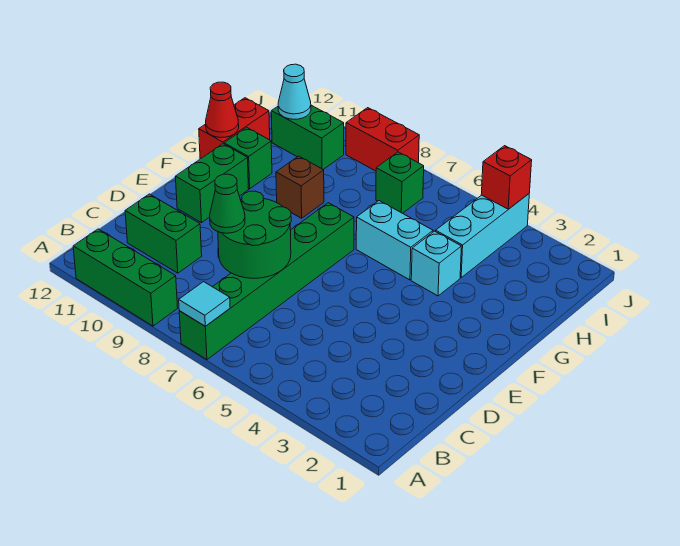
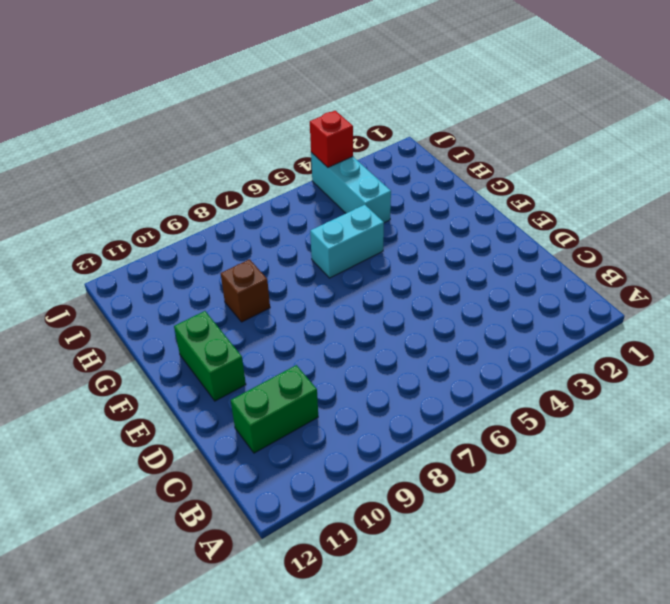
none -> green brick A7:F7 level 1
none -> green brick A9:A11 level 1
none -> cyan brick G4 level 1

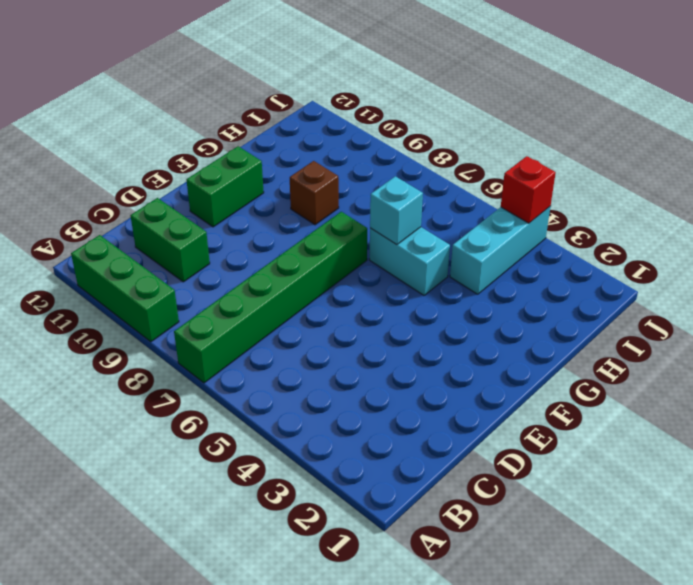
cyan brick G6 level 2 -> cyan brick G4 level 1
none -> green brick G11 level 1
none -> red brick G12:H12 level 1
none -> green brick I7 level 1

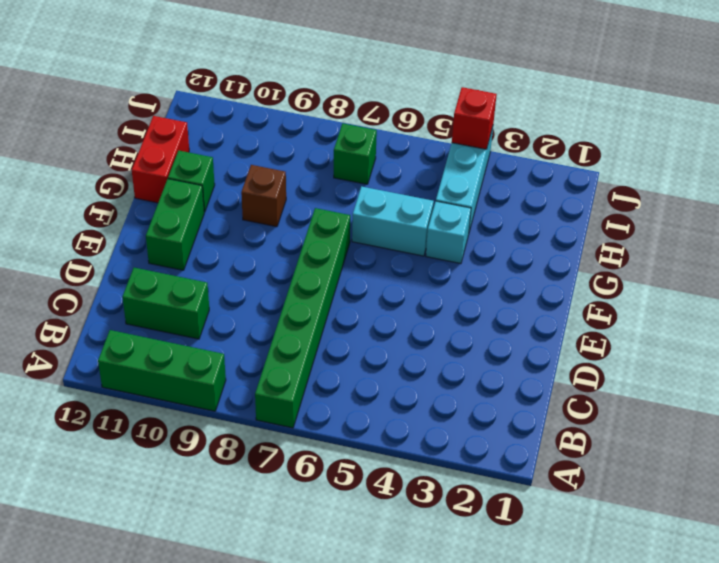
none -> green brick I10:I11 level 1
none -> red brick J8:J9 level 1
none -> cyan tile A7 level 2

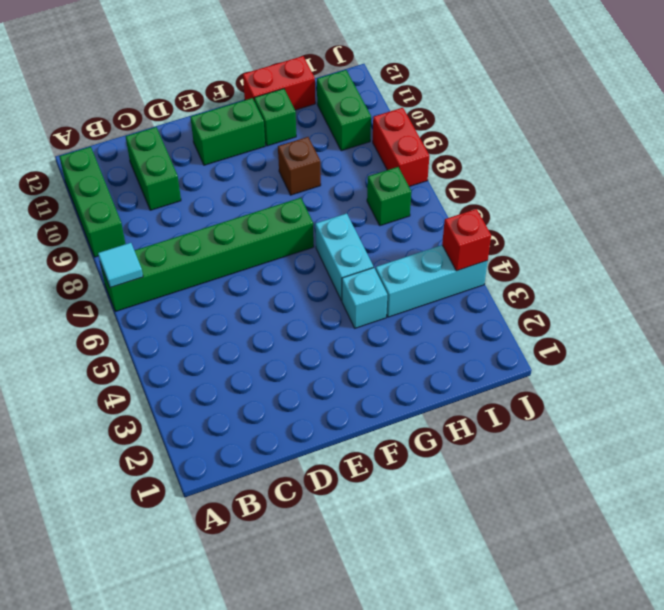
none -> green round brick C7:D8 level 2
none -> red cone G12 level 2
none -> cyan cone I11 level 2

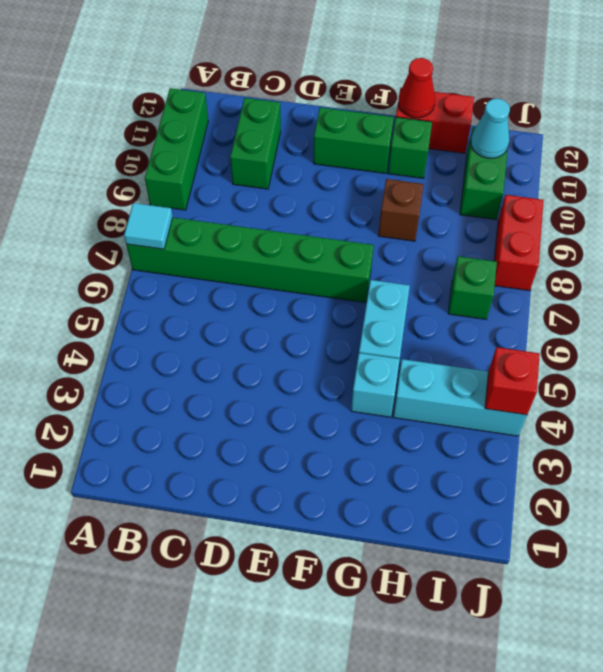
none -> green round brick C7:D8 level 2
none -> green cone C8 level 3

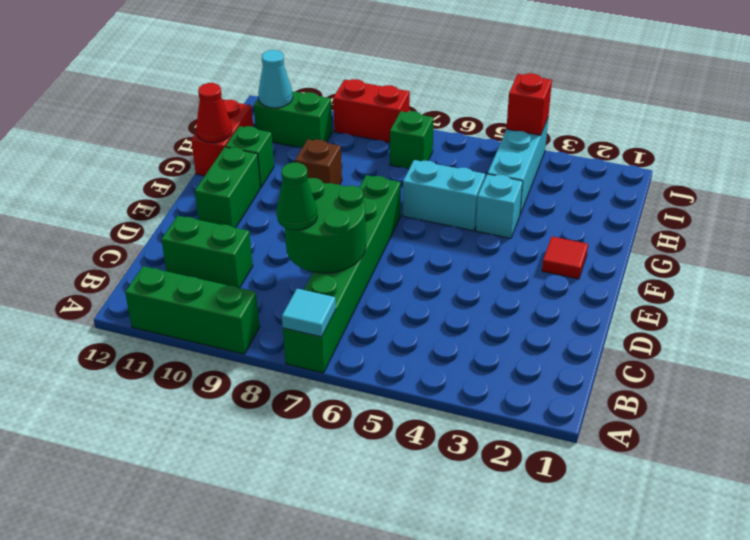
red tile F2 level 1 -> none

